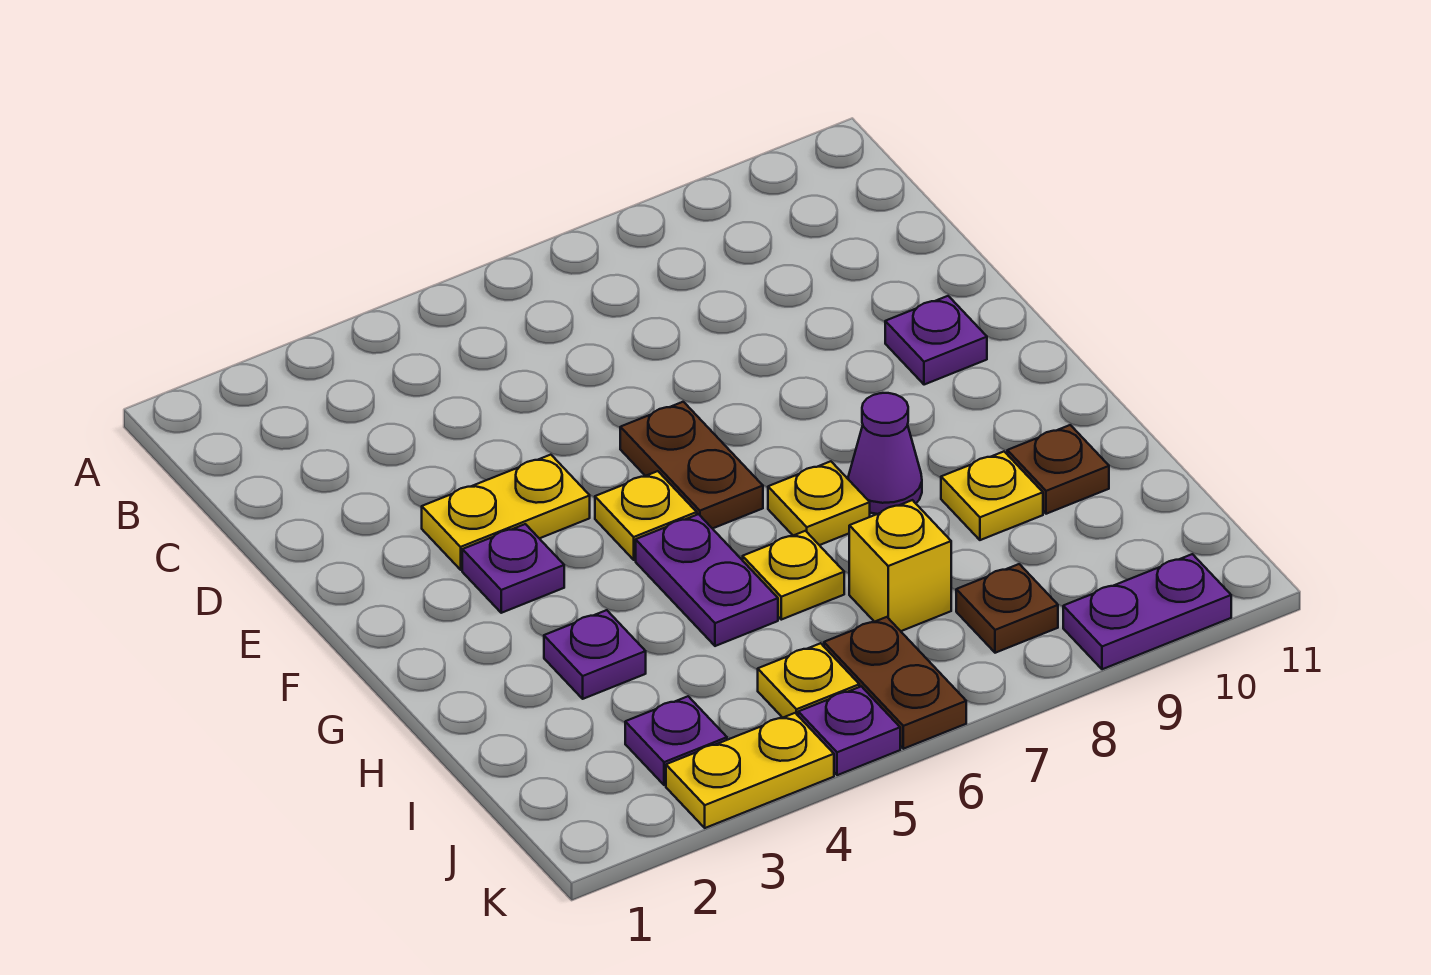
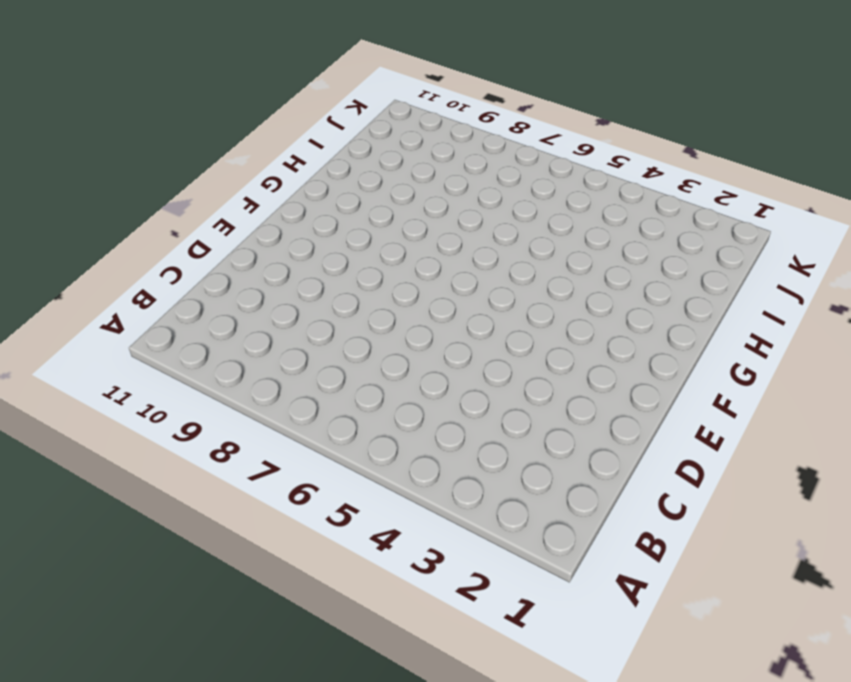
none -> yellow plate E3:E4 level 1
none -> brown plate E6:F6 level 1
none -> purple plate E10 level 1

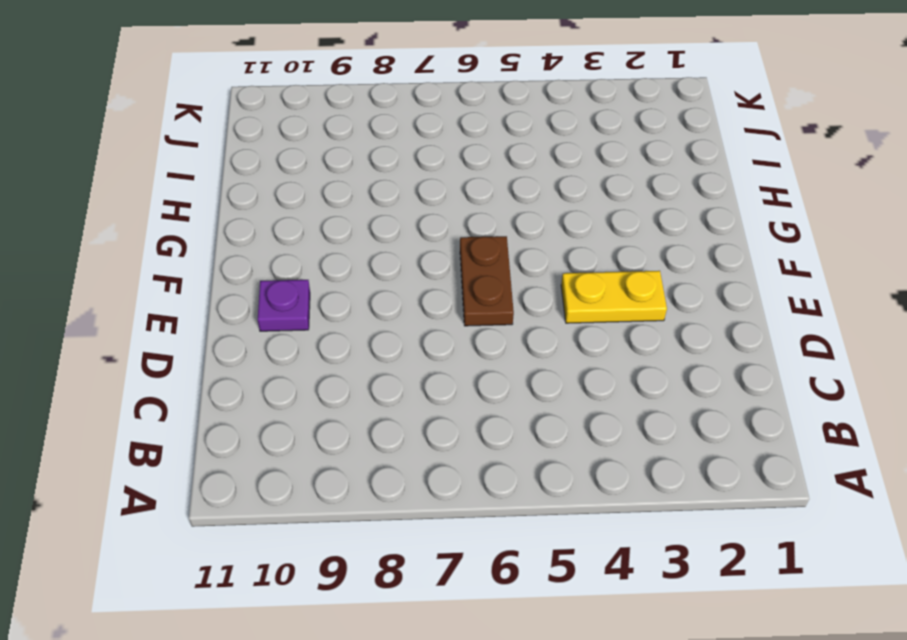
none -> purple plate F3 level 1
none -> yellow plate F5 level 1
none -> purple plate G5:H5 level 1

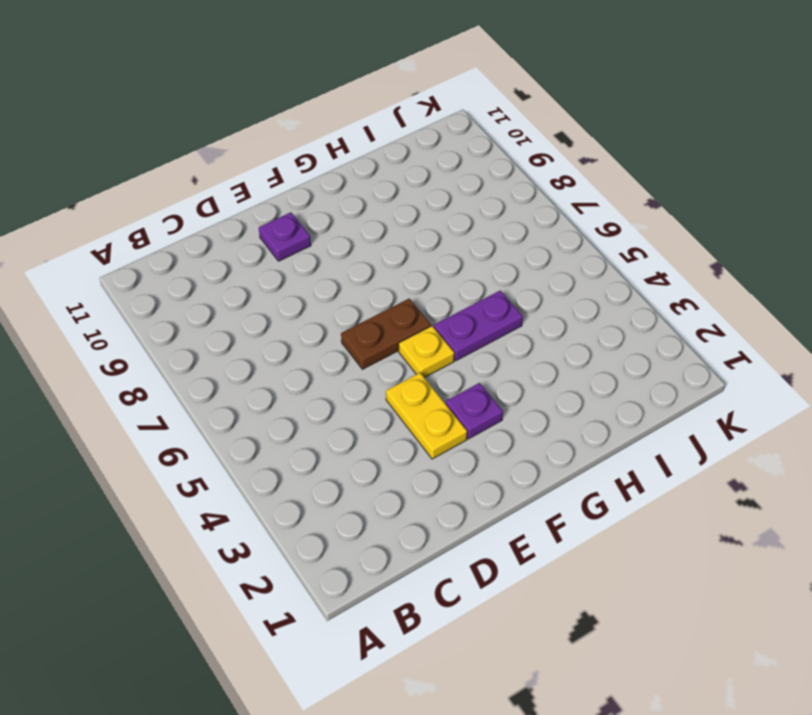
none -> yellow plate G7 level 1
none -> purple cone G8 level 1
none -> purple plate H3 level 1

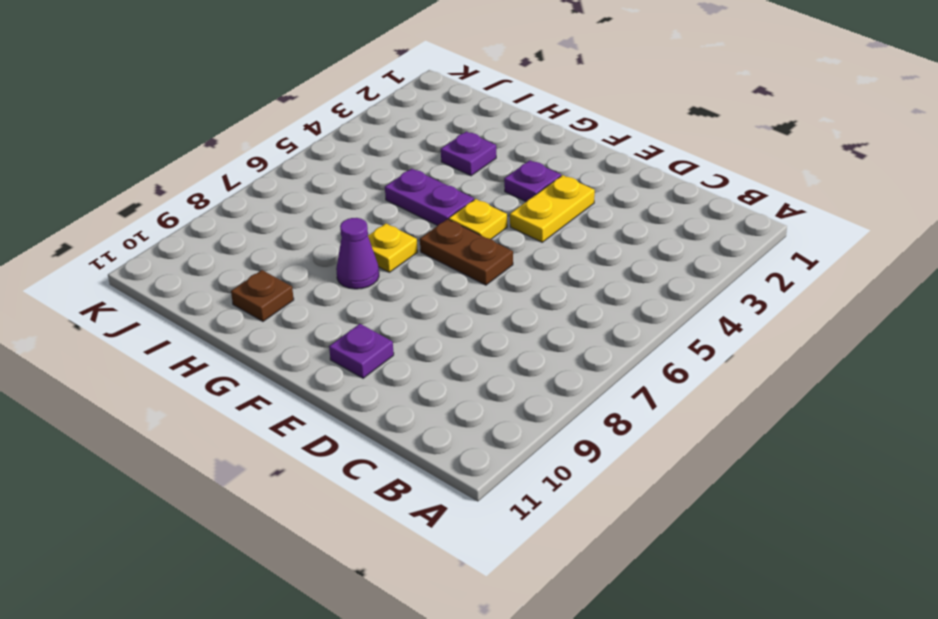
none -> yellow plate H6 level 1
none -> yellow plate H9 level 1
none -> yellow brick I7 level 1

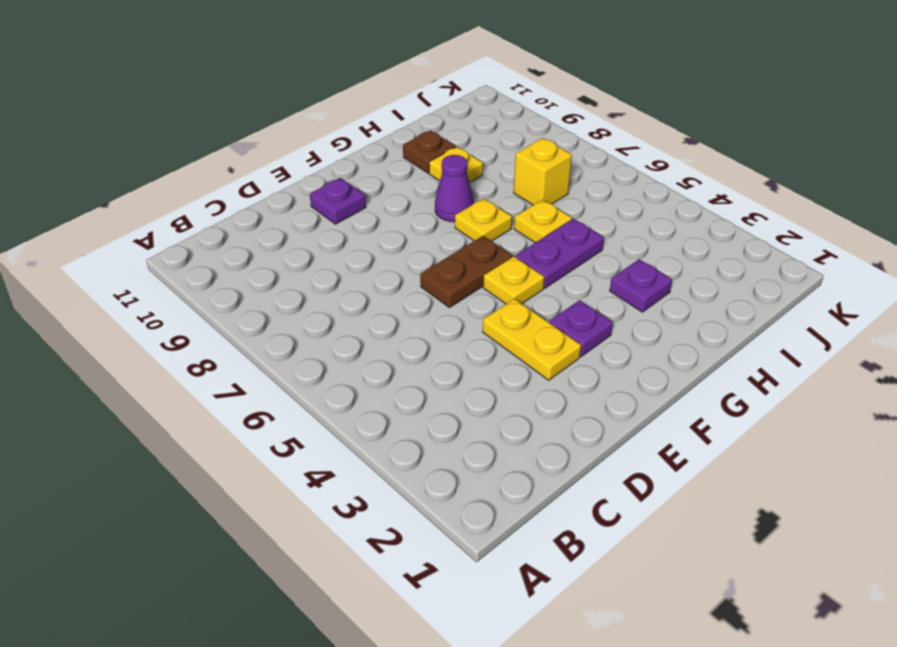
none -> purple plate J3 level 1
none -> yellow plate J5 level 1
none -> brown plate J6:K6 level 1

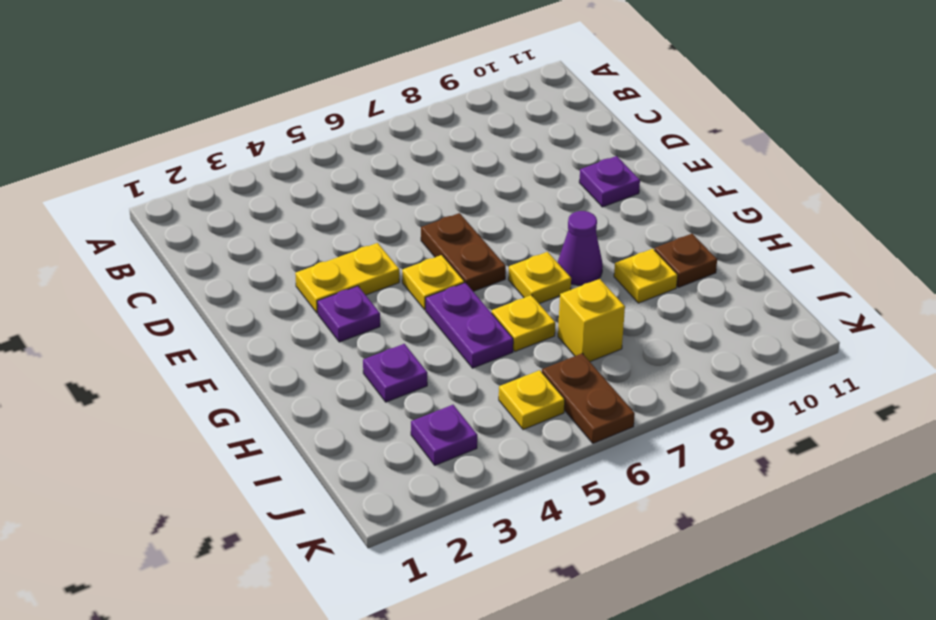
none -> brown plate J8 level 1
none -> yellow plate K3:K4 level 1
none -> purple plate K5 level 1

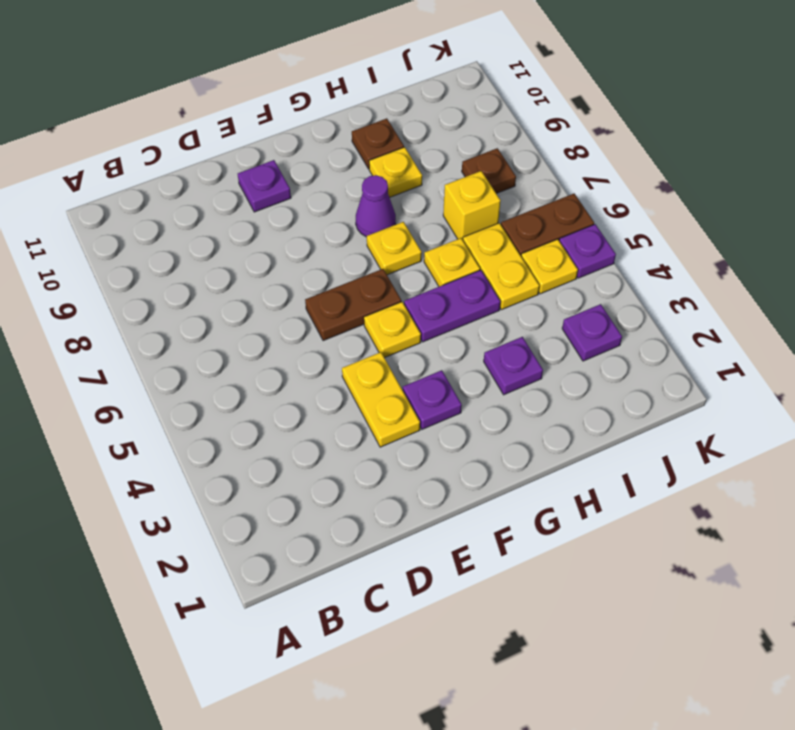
yellow plate I5:I6 level 1 -> yellow plate K3:K4 level 1
none -> purple plate K9:K10 level 1

